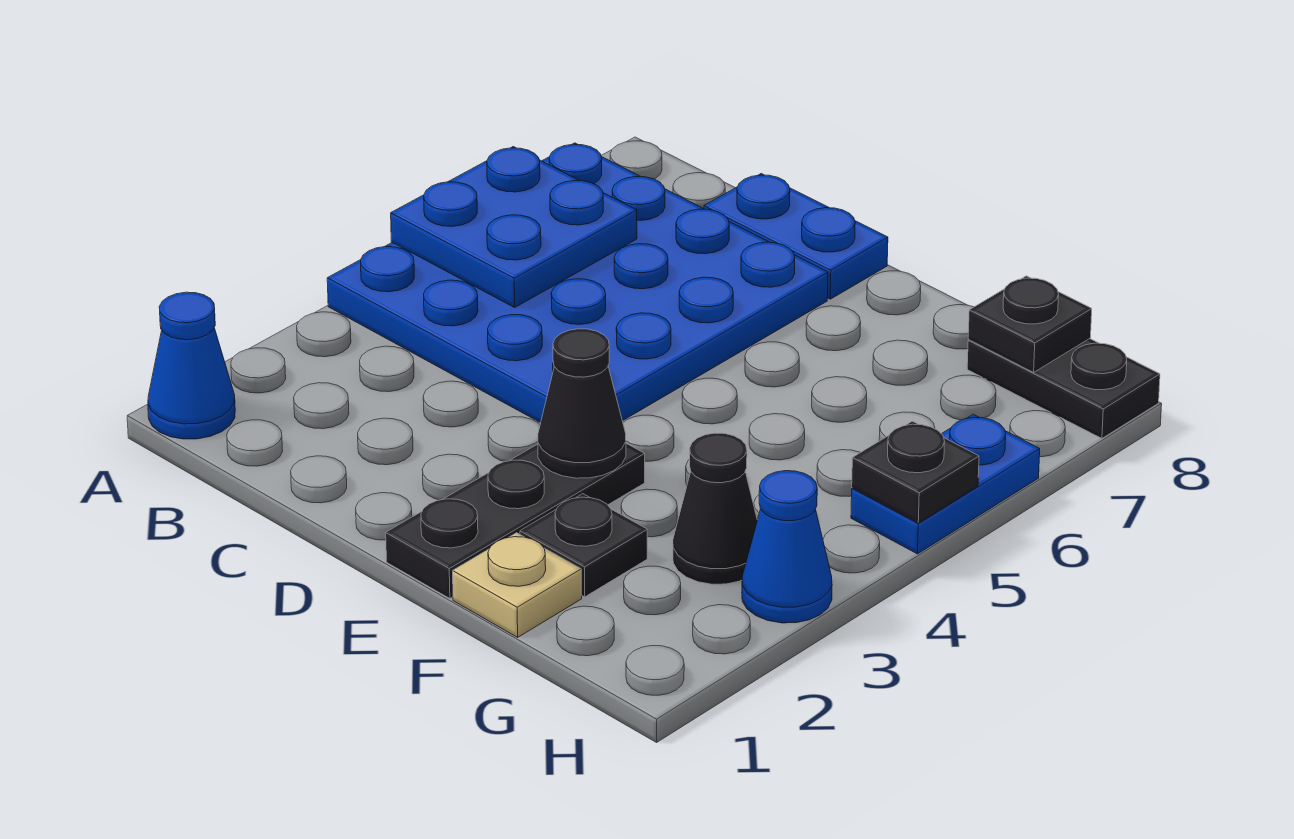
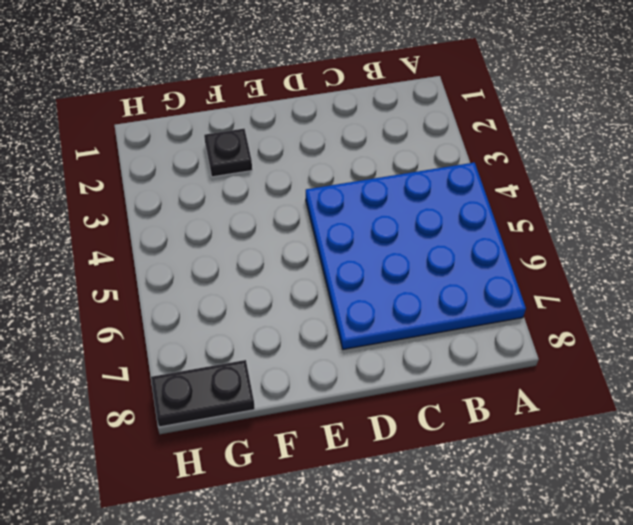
none -> blue cone A1 level 1
none -> blue plate C8:D8 level 1
none -> black plate E1:E3 level 1

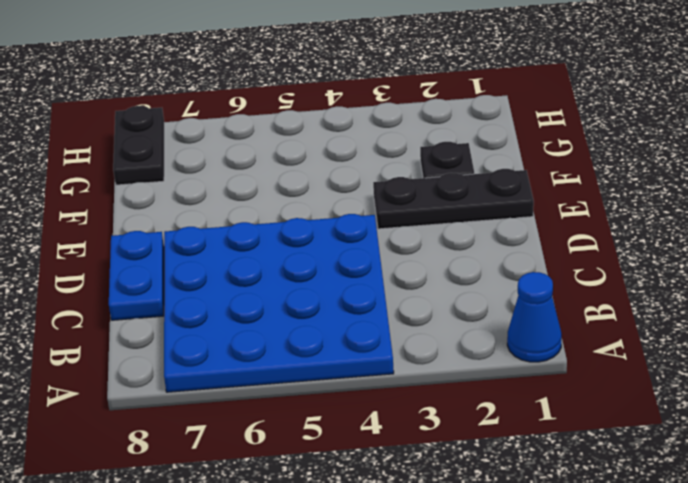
none -> tan plate F1 level 1
none -> black cone G3 level 1
none -> blue cone H3 level 1

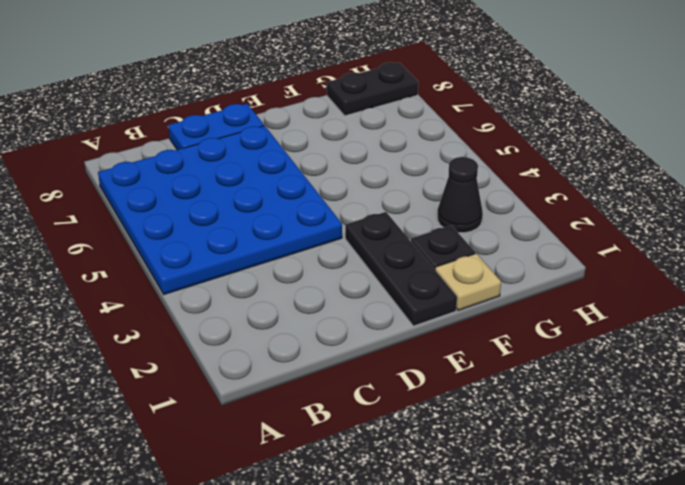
none -> blue cone A1 level 1
none -> blue cone H3 level 1
none -> blue plate H5:H6 level 1

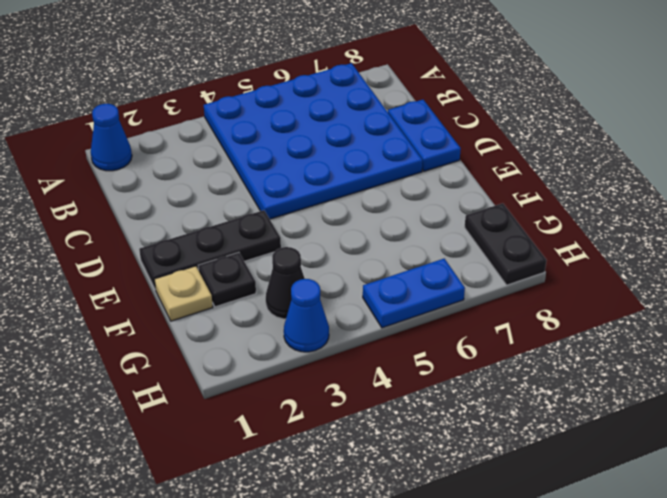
none -> blue plate A5:B6 level 2
none -> black cone E3 level 2
none -> black plate G8 level 2

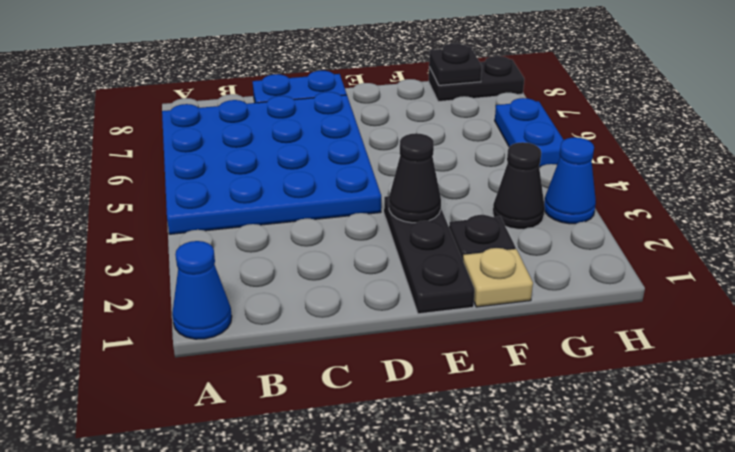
none -> blue plate A5:B6 level 2
none -> black plate H5 level 2

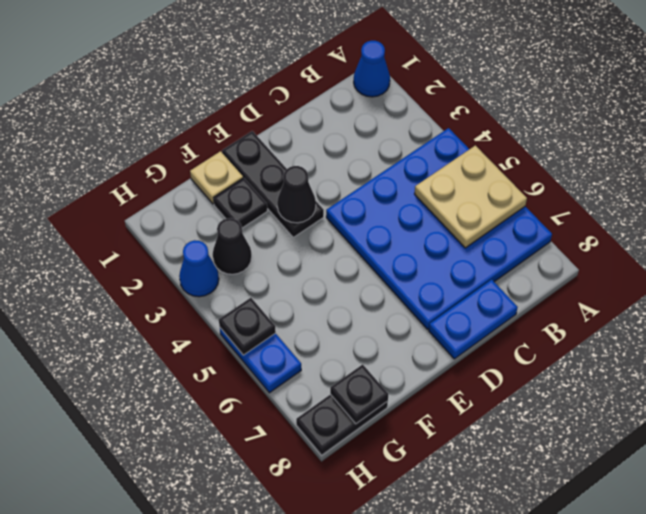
tan plate A5:B6 level 2 -> blue plate A5:B6 level 2

